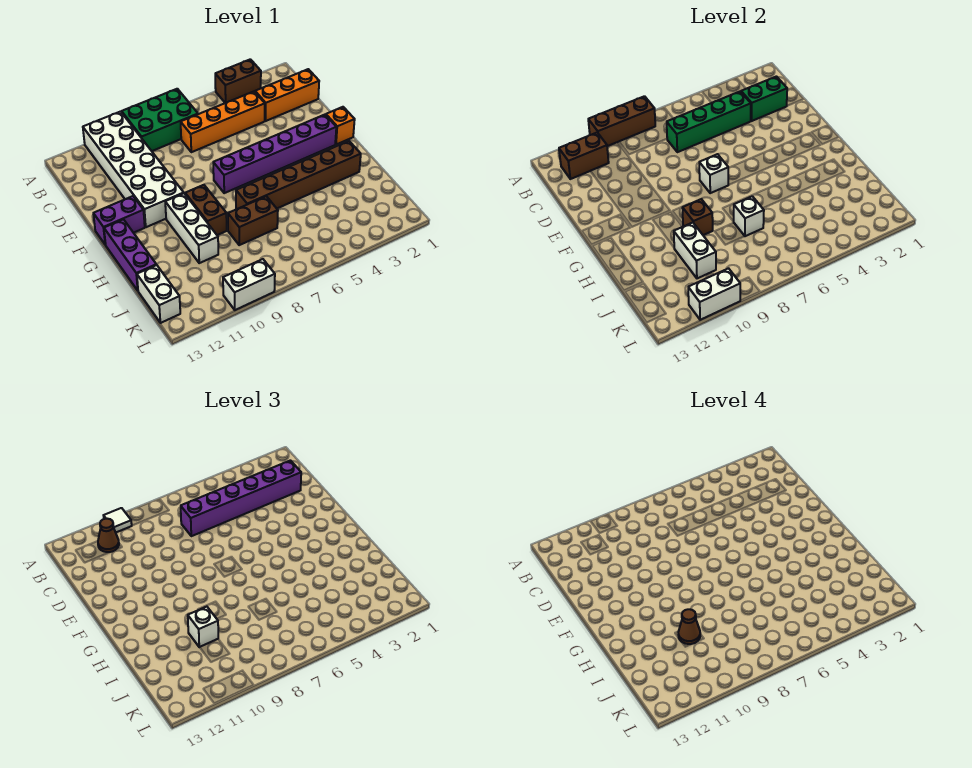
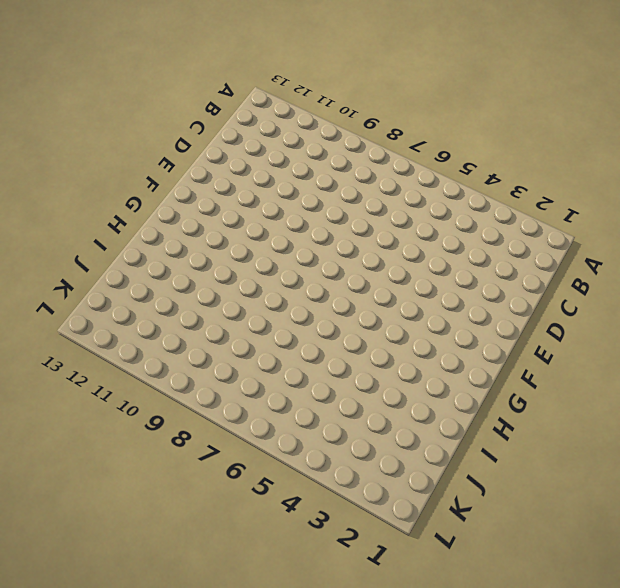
none -> brown brick A3:A4 level 1
none -> green brick A7:B9 level 1
none -> white brick A10:F11 level 1

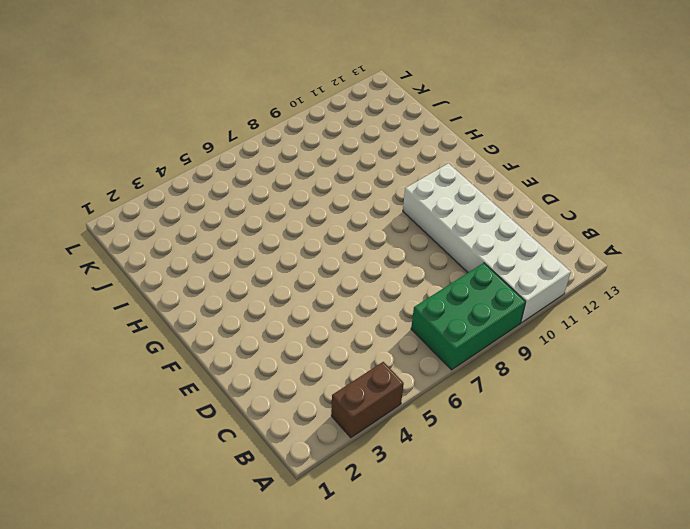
none -> orange brick C1:C3 level 1
none -> orange brick C4:C7 level 1
none -> orange brick F1 level 1

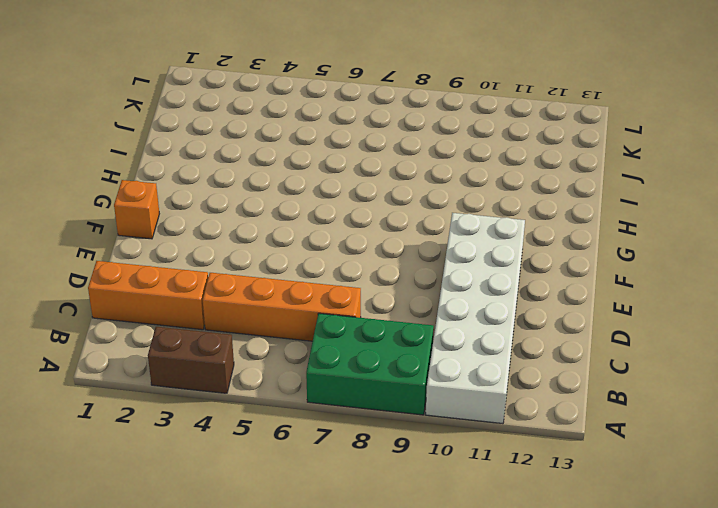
none -> purple brick F2:F7 level 1
none -> purple brick F12:F13 level 1
none -> brown brick G9:H9 level 1

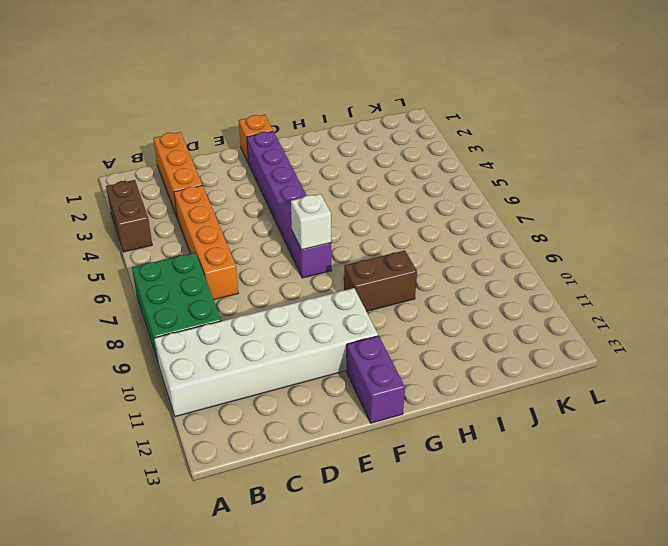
none -> white brick G10:I10 level 1
none -> purple brick G13:I13 level 1
none -> brown brick H2:H7 level 1

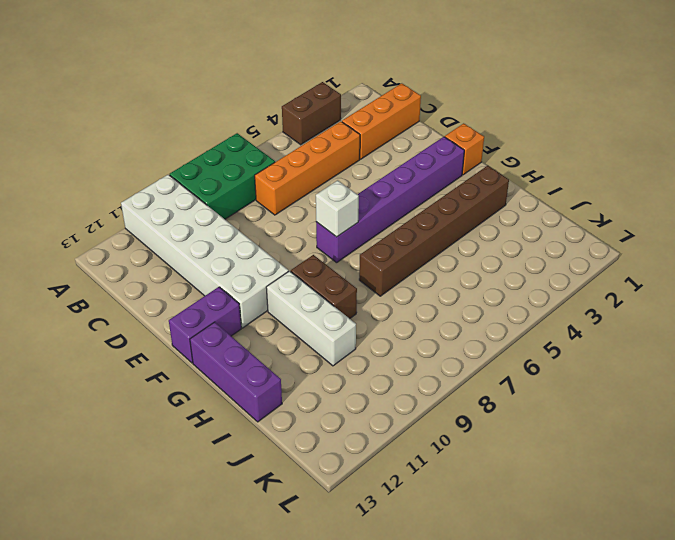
none -> brown brick I7:I8 level 1
none -> white brick J13:K13 level 1
none -> white brick L9:L10 level 1

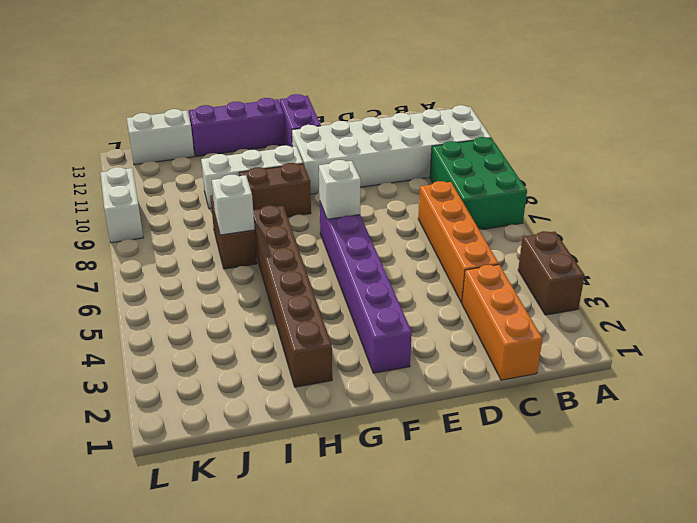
none -> orange brick F1 level 1
none -> brown brick A8:A10 level 2
none -> brown brick B11:B12 level 2

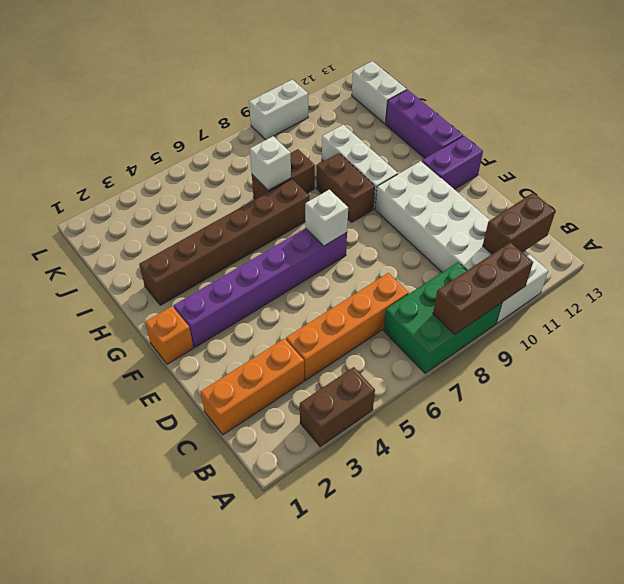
none -> green brick C2:C3 level 2
none -> green brick C4:C7 level 2
none -> brown brick H9 level 2

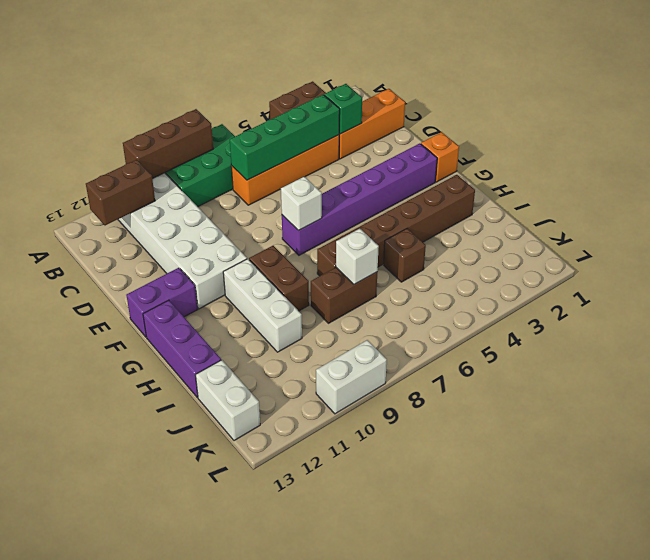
green brick C3 level 2 -> green brick C2:C3 level 2
brown brick I5 level 1 -> brown brick H9 level 2
none -> white brick I10:J10 level 2
none -> white brick L10:L11 level 2
none -> white tile A10 level 3

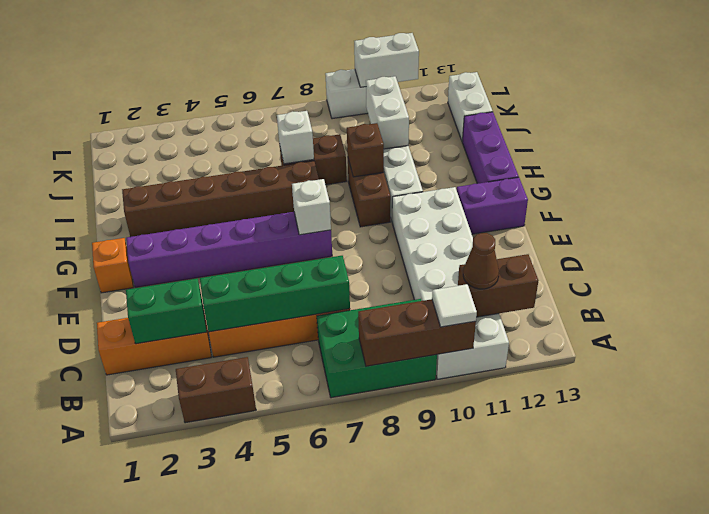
none -> purple brick C2:C7 level 3
none -> white brick I10 level 3
none -> brown cone I10 level 4

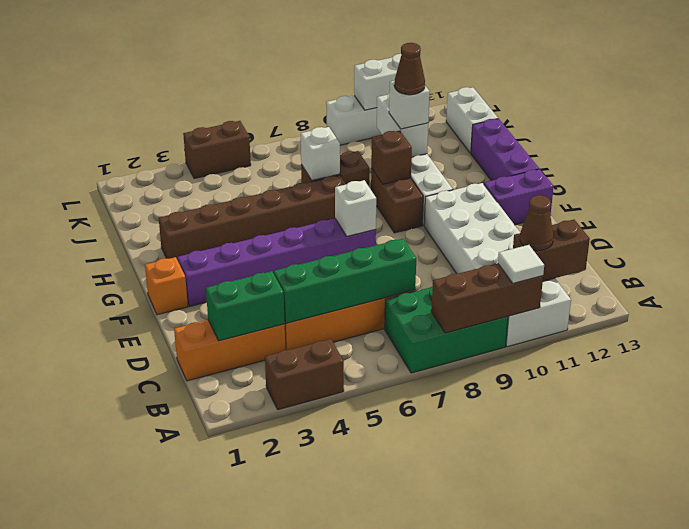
brown brick L4:L5 level 1 -> none
none -> purple brick C2:C7 level 3

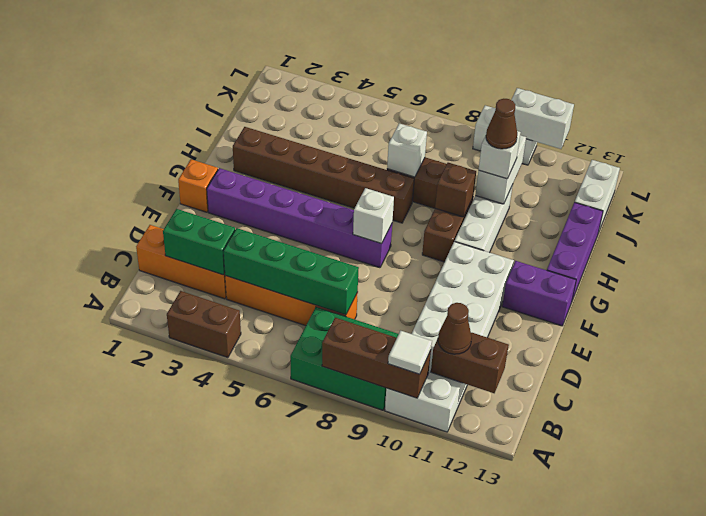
none -> purple brick C2:C7 level 3

